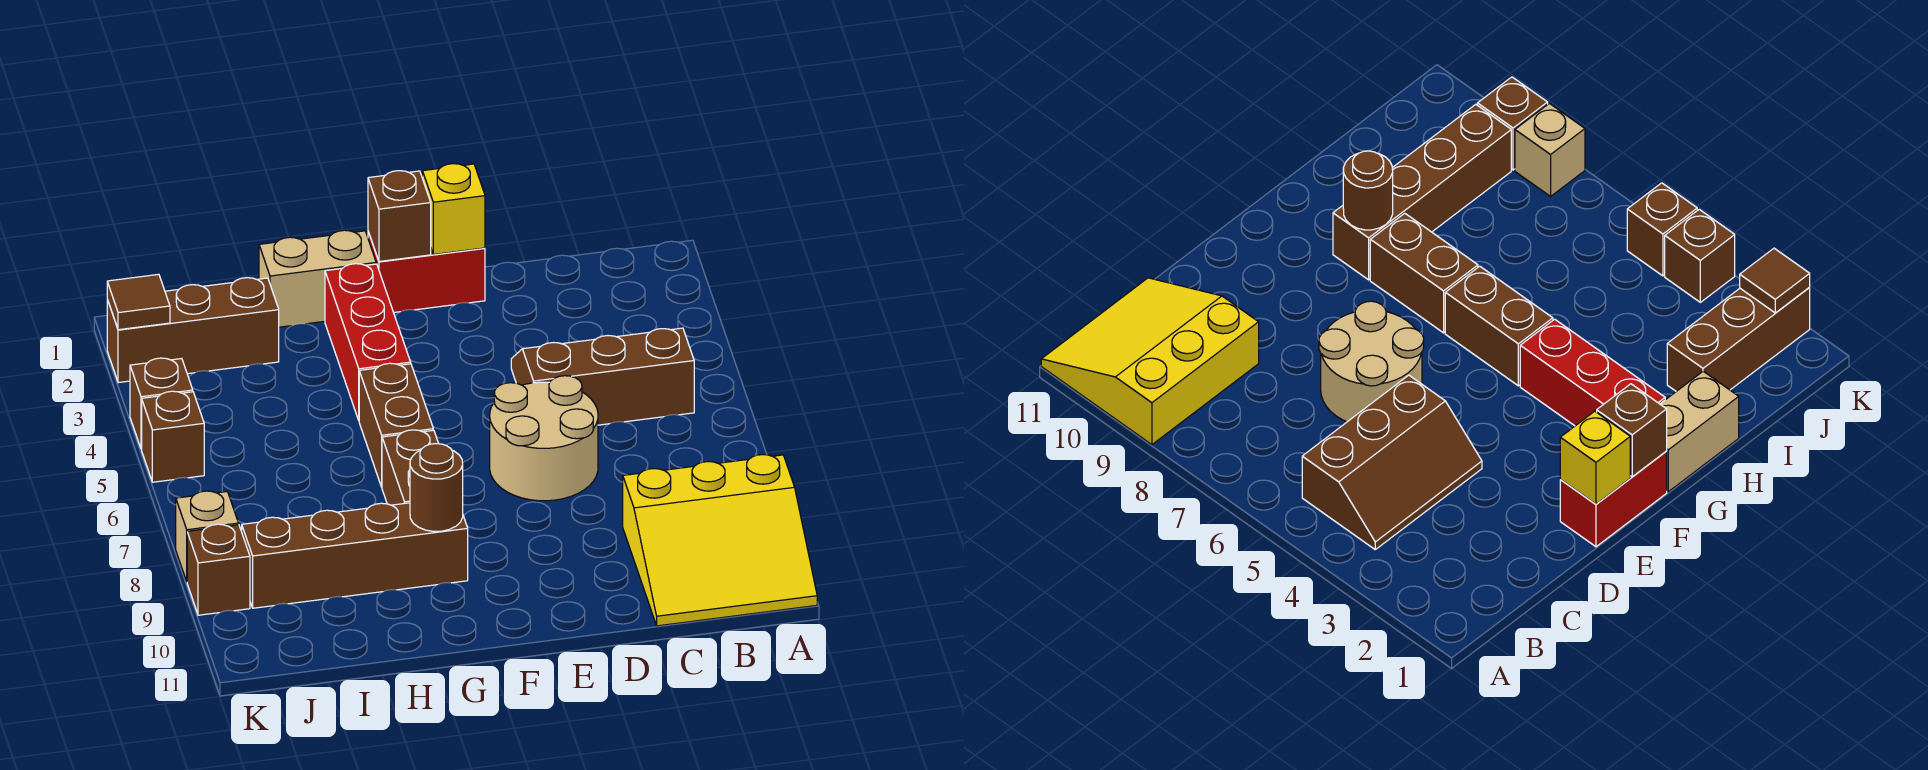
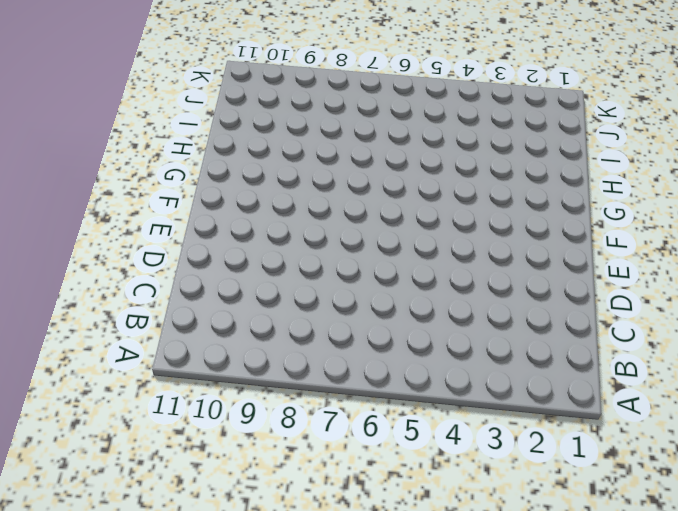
none -> yellow slope A9:C11 level 1 top 9
none -> brown slope B4:D5 level 1 top 5
none -> tan round brick D6:E7 level 1

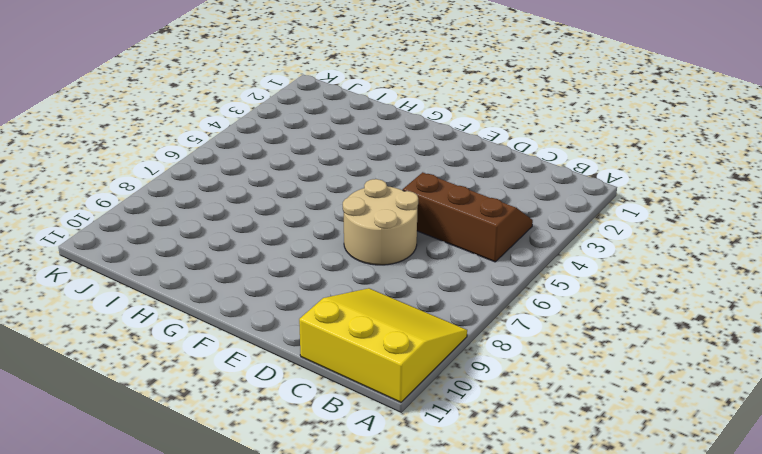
yellow slope A9:C11 level 1 top 11 -> yellow slope A9:C11 level 1 top 9
none -> red brick E1:F1 level 1
none -> tan brick G1:H1 level 1
none -> red brick G2:G4 level 1

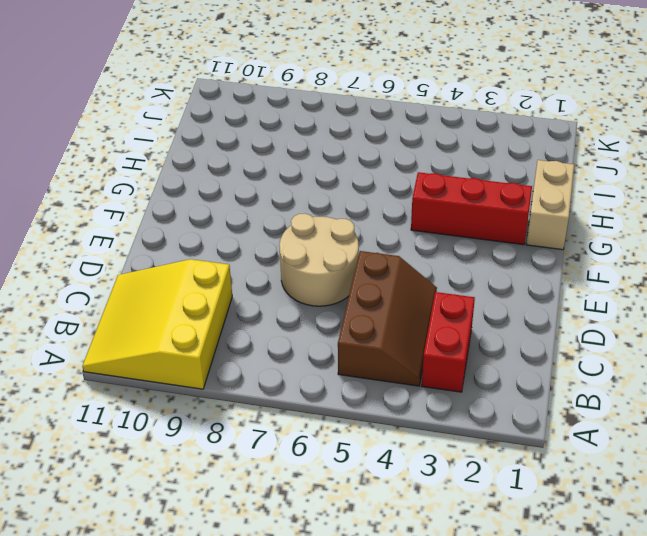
red brick B3:C3 level 1 -> red brick E1:F1 level 1
none -> brown brick G5:G6 level 1
none -> brown brick G7:G8 level 1
none -> brown brick G9:J9 level 1

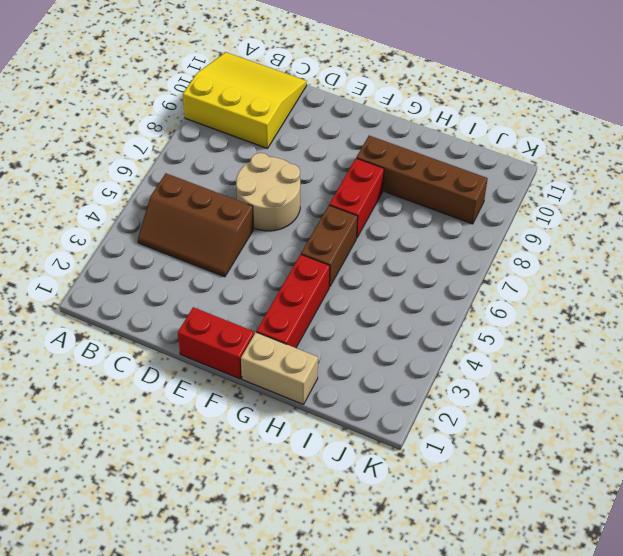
red brick G7:G8 level 1 -> brown brick G7:G8 level 1
none -> brown brick I2:K2 level 1
none -> brown brick K4 level 1
none -> brown brick K5 level 1

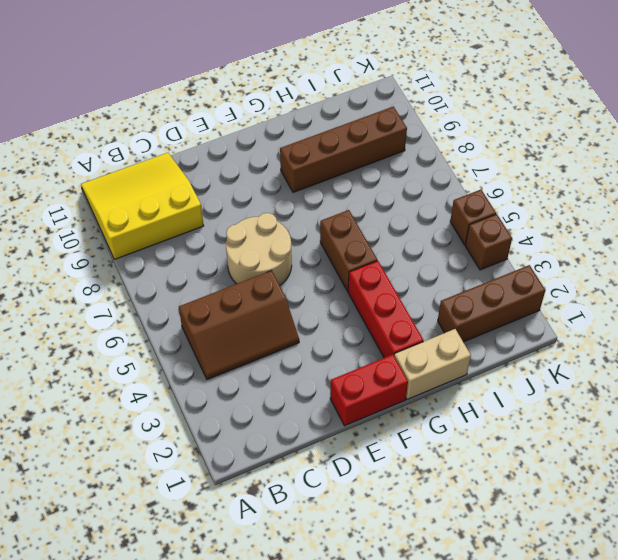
none -> brown brick G7:G8 level 1
none -> tan brick K8 level 1
none -> brown brick K9 level 1

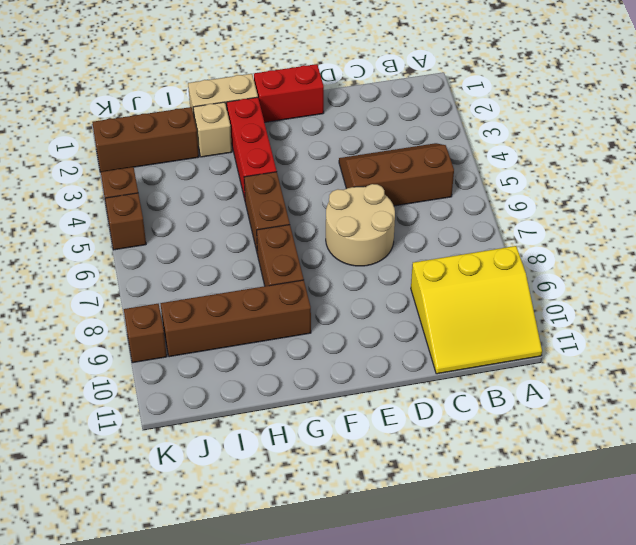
tan brick H2 level 1 -> tan brick K8 level 1
none -> yellow brick E1 level 2
none -> brown brick F1 level 2
none -> brown round brick G9 level 2

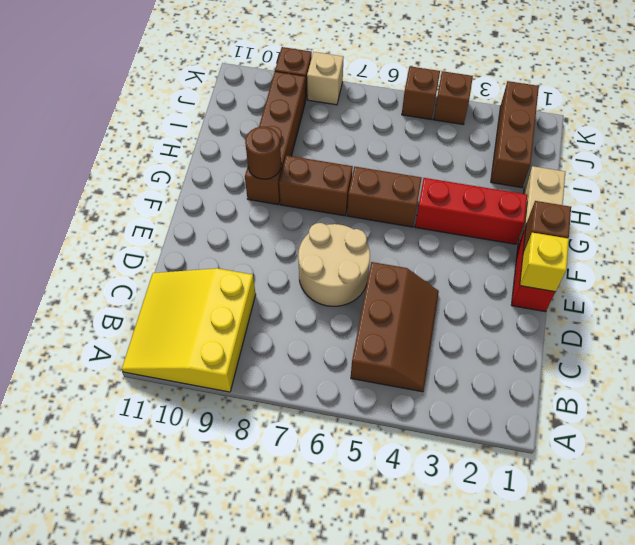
none -> brown tile K2 level 2

